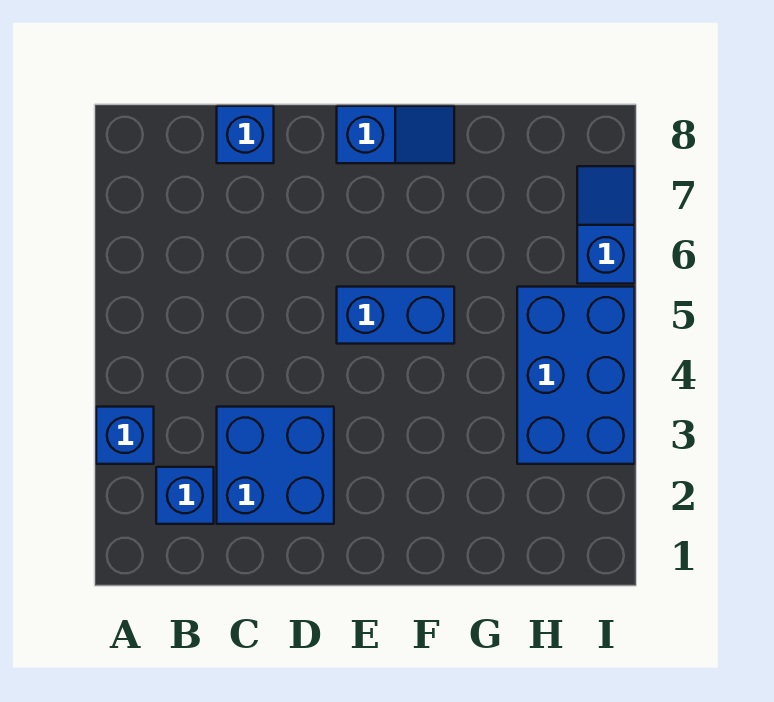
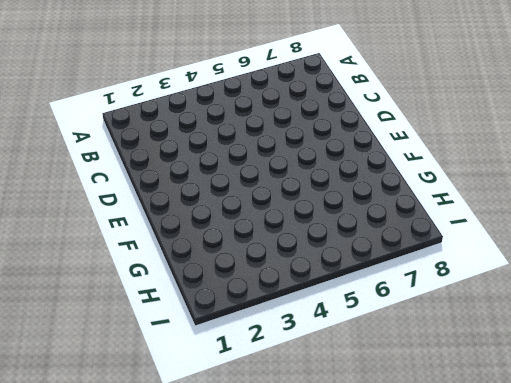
none -> blue brick A3 level 1
none -> blue brick B2 level 1

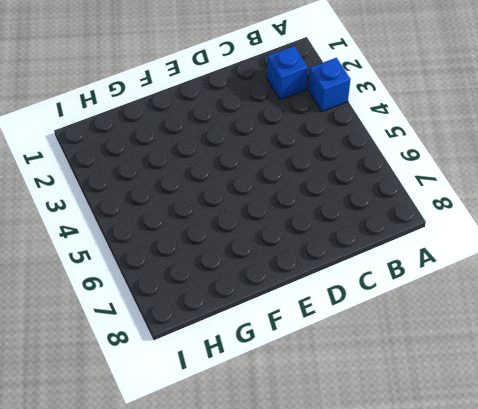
none -> blue brick C2:D3 level 1
none -> blue brick C8 level 1

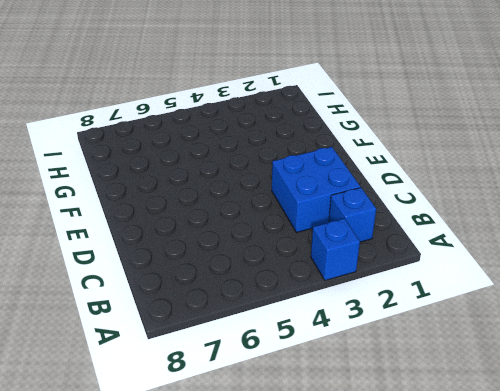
none -> blue brick C8 level 1
none -> blue brick E5:F5 level 1

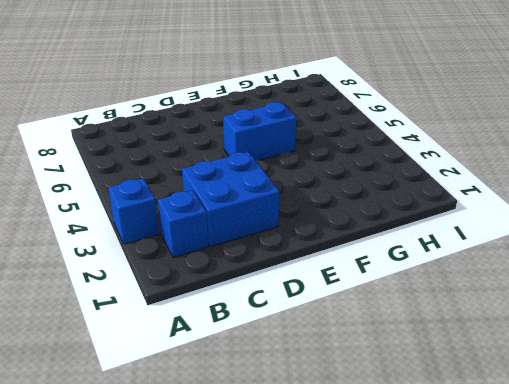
none -> blue brick C8 level 1
none -> blue slope E8:F8 level 1 top E

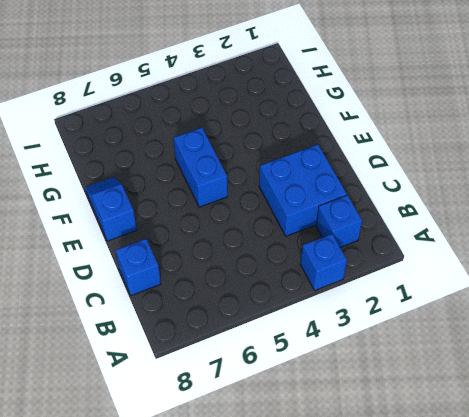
none -> blue brick H3:I5 level 1
none -> blue slope I6:I7 level 1 top 6

